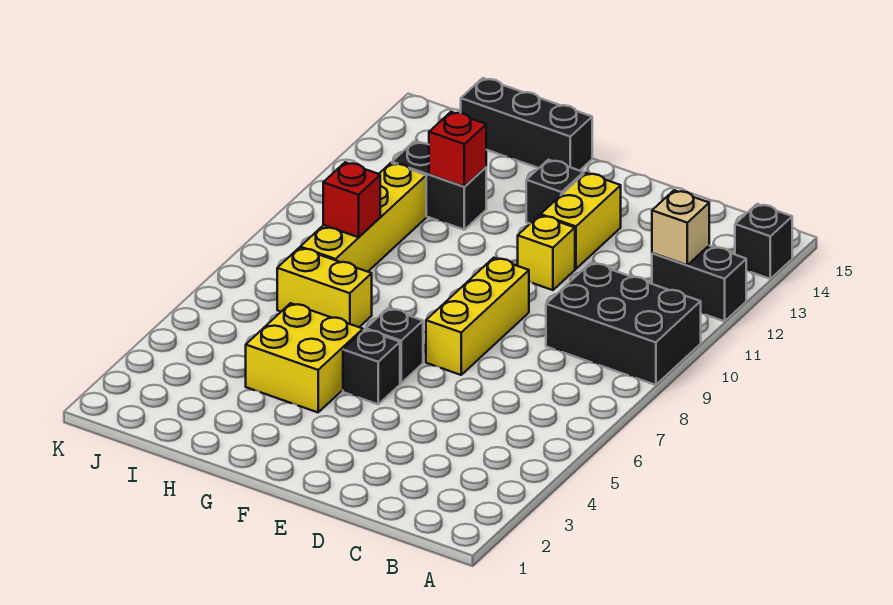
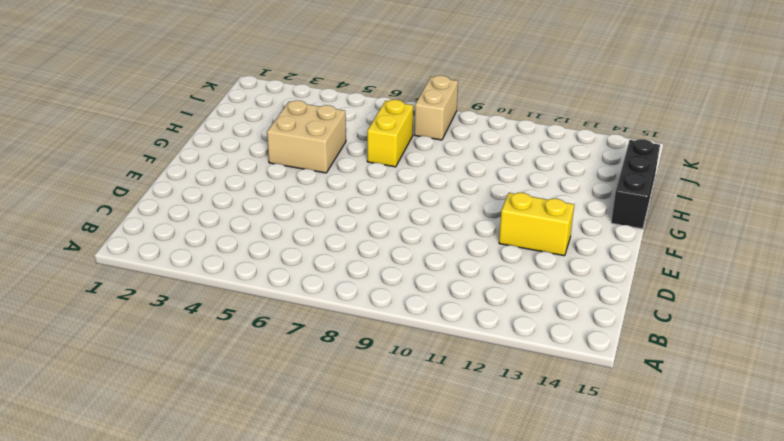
tan brick G4:H5 level 1 -> yellow brick G4:H5 level 1
tan brick J8:K8 level 1 -> none
none -> black brick A9:C10 level 1
none -> black brick A12:B12 level 1
none -> black brick A14 level 1

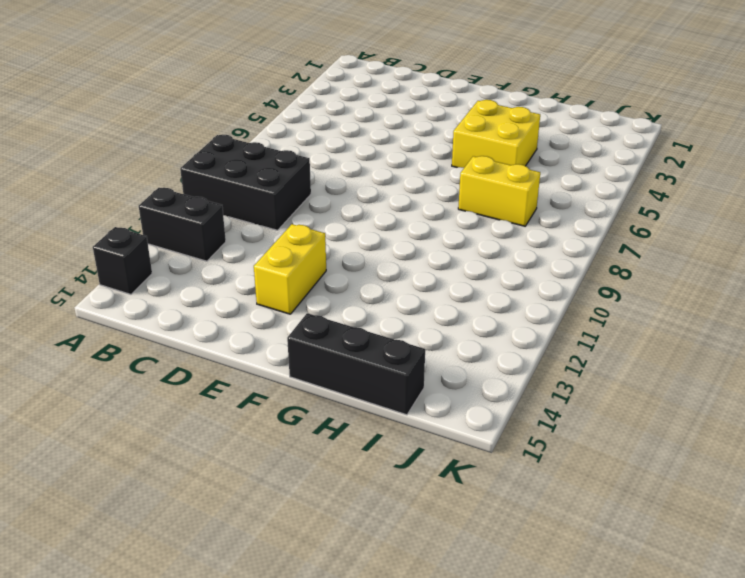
none -> yellow brick E7:E9 level 1
none -> yellow brick E11 level 1
none -> black brick F5 level 1

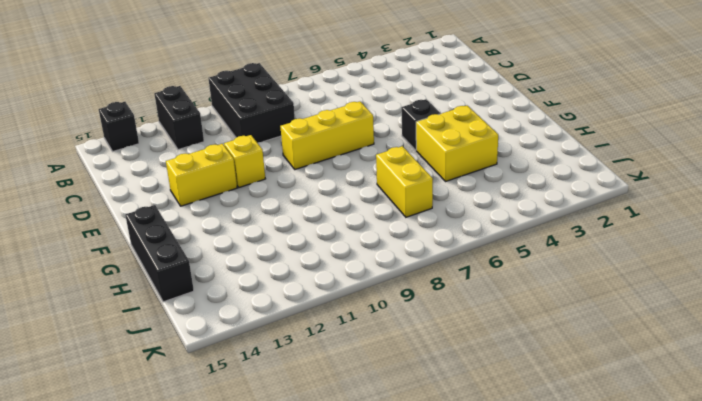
none -> black brick F6 level 1
none -> black brick F13 level 1
none -> black brick H12:I12 level 1

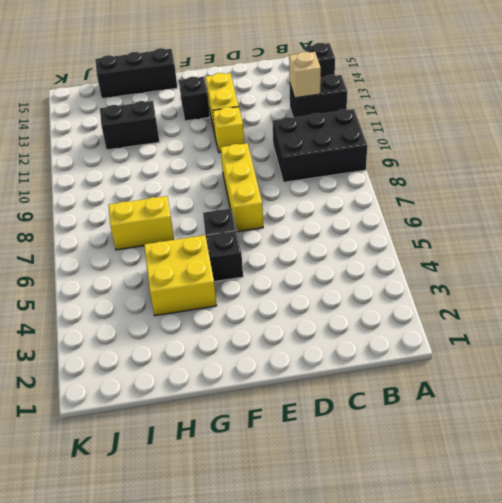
none -> yellow brick I8:I11 level 1
none -> red brick H12 level 2
none -> red brick I9 level 2

